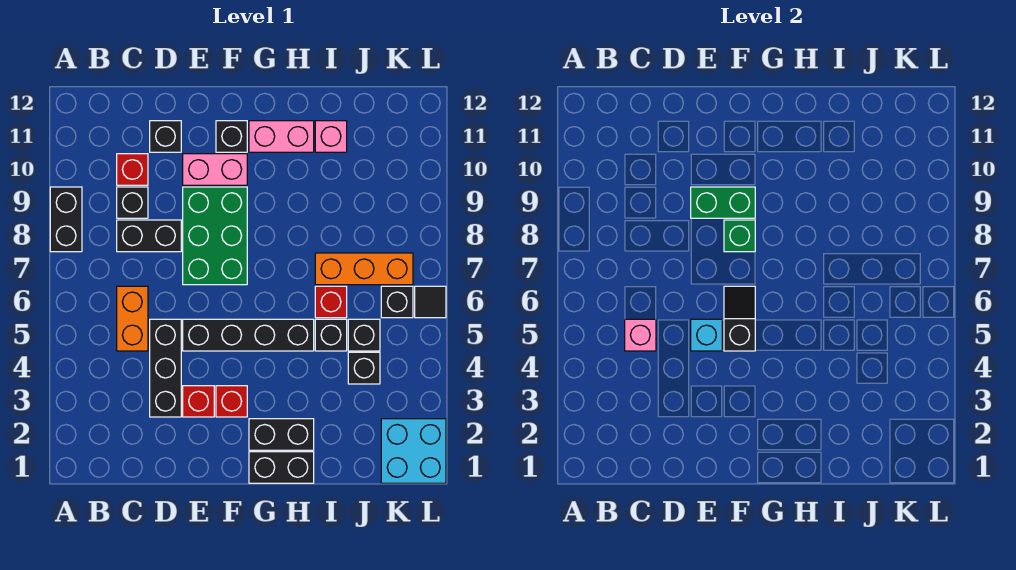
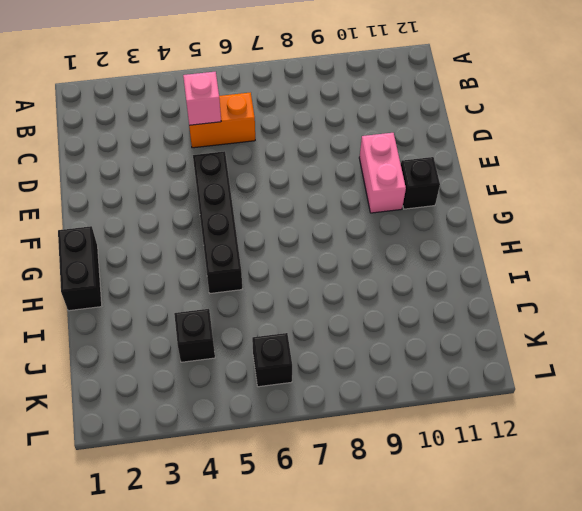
none -> black brick A8:A9 level 1
none -> black brick C8:D8 level 1
none -> black brick C9 level 1
none -> red brick C10 level 1

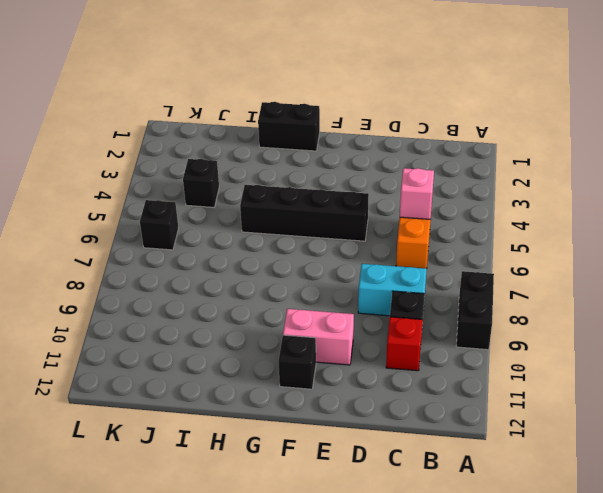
cyan brick C8:D8 level 1 -> black brick C8:D8 level 1
none -> black brick D3:D5 level 1
none -> black brick D11 level 1
none -> red brick E3 level 1
none -> green brick E7:F9 level 1

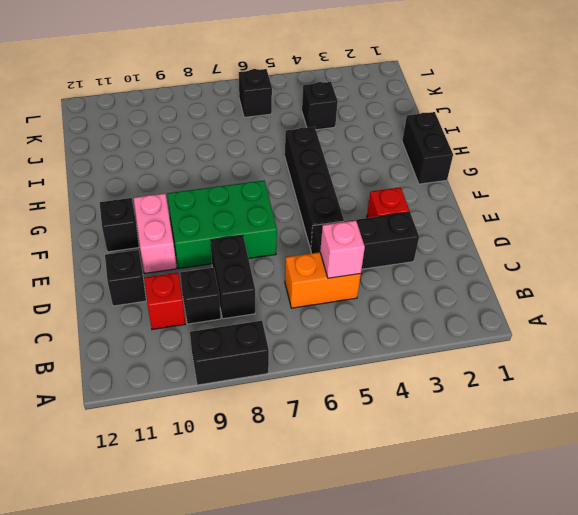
none -> red brick F3 level 1
none -> black brick G2:H2 level 1
none -> pink brick G11:H11 level 1
none -> black brick I5 level 1

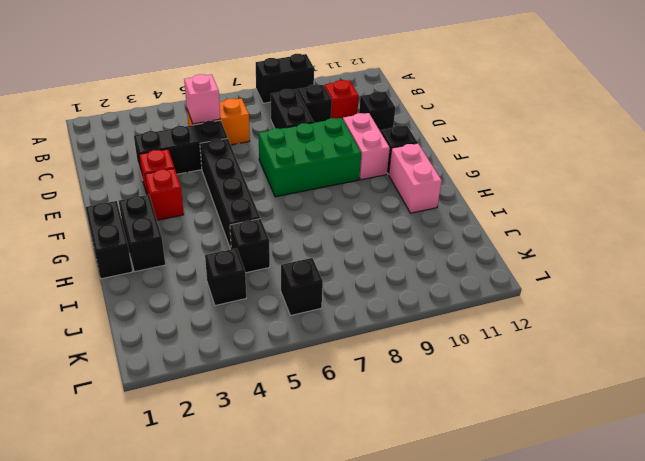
none -> red brick I6 level 1
none -> orange brick I7:K7 level 1
none -> pink brick I11 level 1
none -> black brick J5 level 1

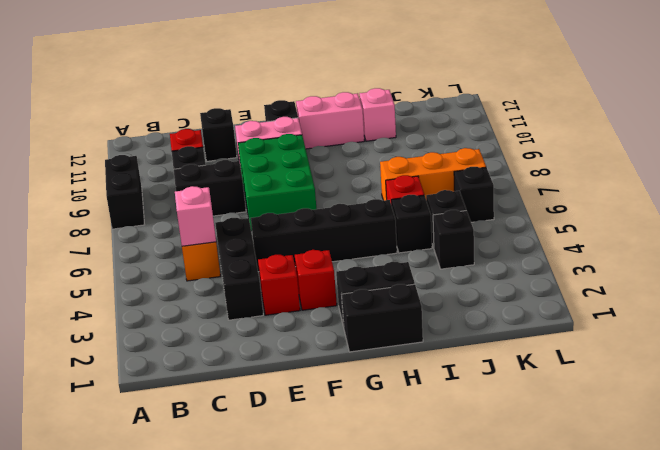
none -> cyan brick K1:L2 level 1
none -> black tile L6 level 1
none -> cyan brick E5 level 2
none -> green brick E9:F9 level 2

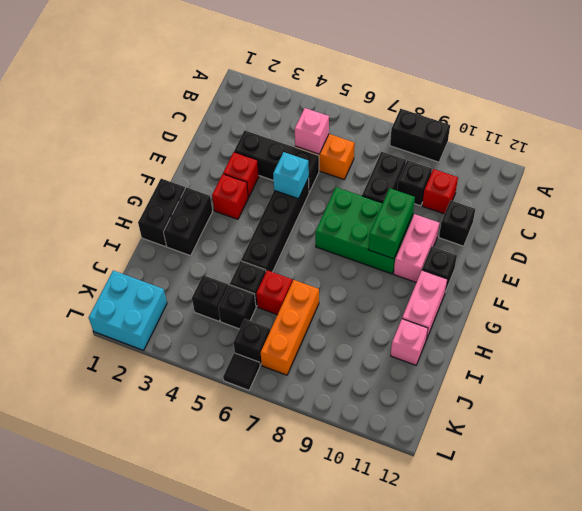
none -> black slope F5:F6 level 2 top 5
none -> green brick F8 level 2

